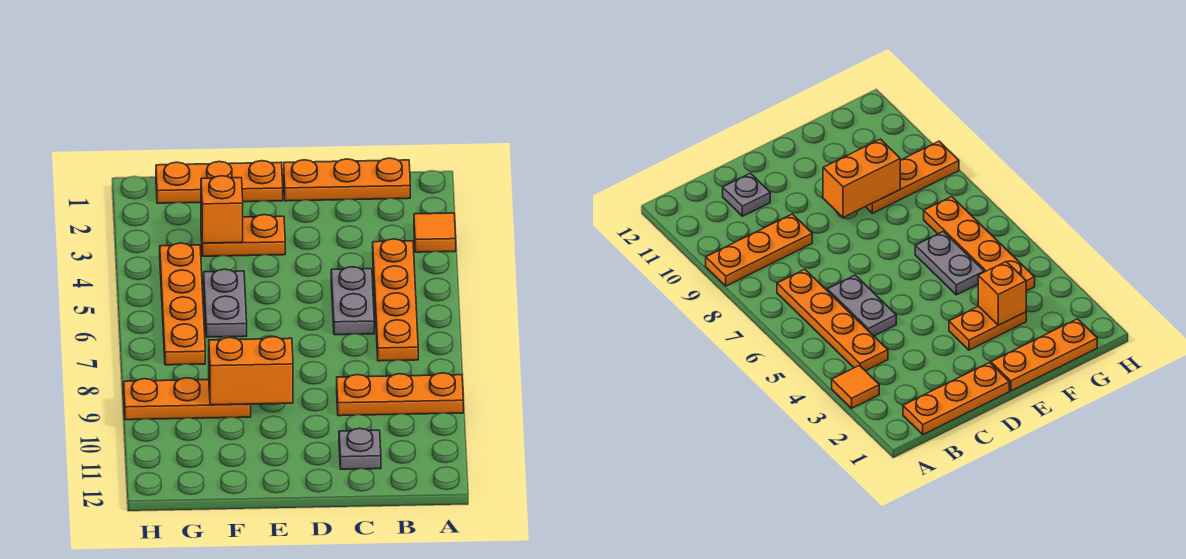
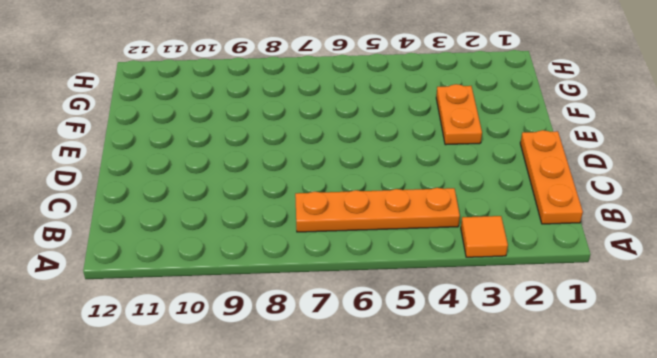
none -> orange plate A9:C9 level 1
none -> grey plate C5:C6 level 1
none -> grey plate C11 level 1

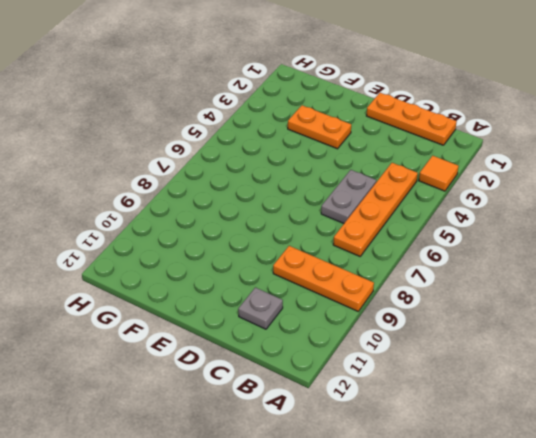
none -> orange plate E1:G1 level 1
none -> grey plate F5:F6 level 1
none -> orange plate F9:H9 level 1

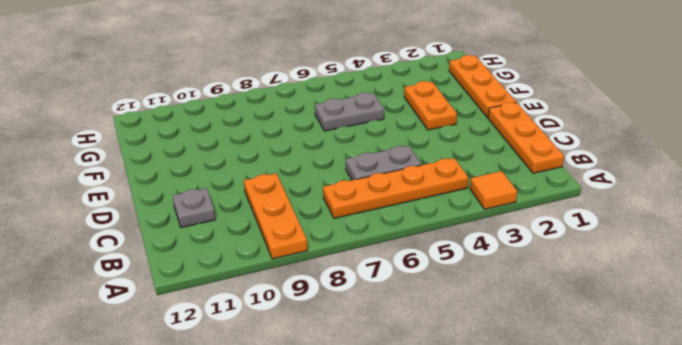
none -> orange plate F9:H9 level 1
none -> orange plate G4:G7 level 1
none -> orange brick E9:F9 level 2

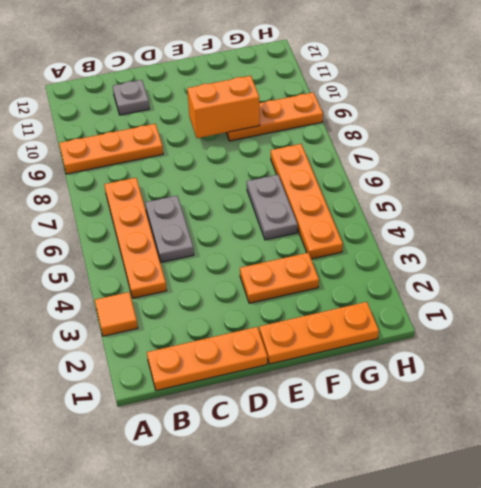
none -> orange brick F3 level 2

